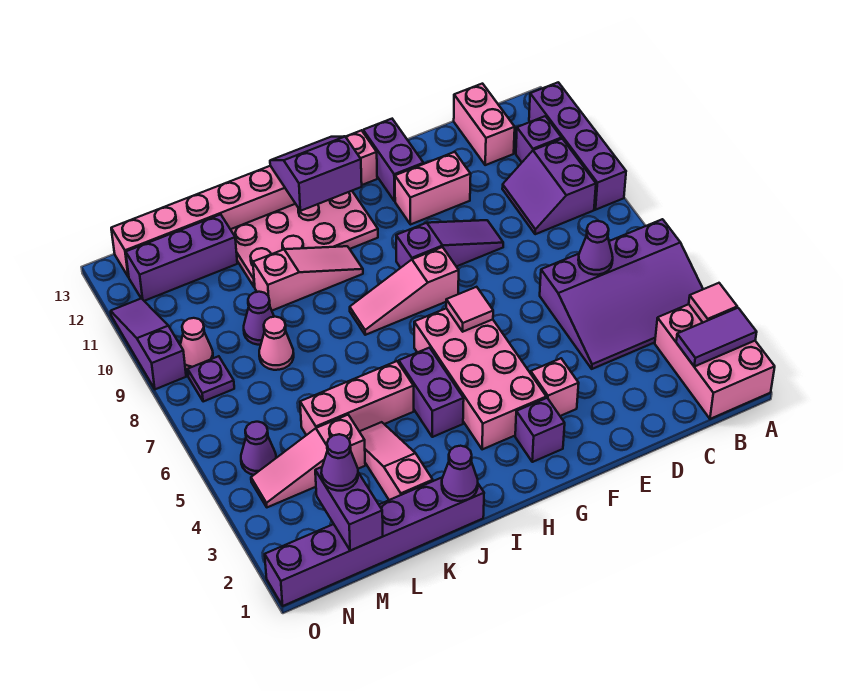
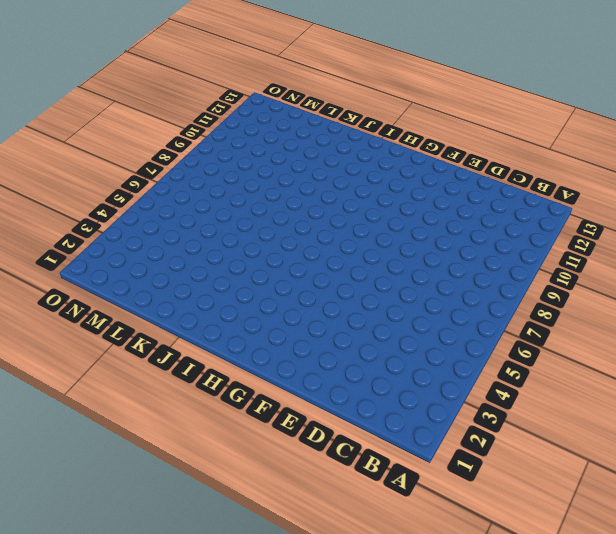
none -> pink brick A1:B3 level 1
none -> purple slope A4:D6 level 1 top 6
none -> purple brick A9:A12 level 1
none -> purple slope B9:C10 level 1 top B

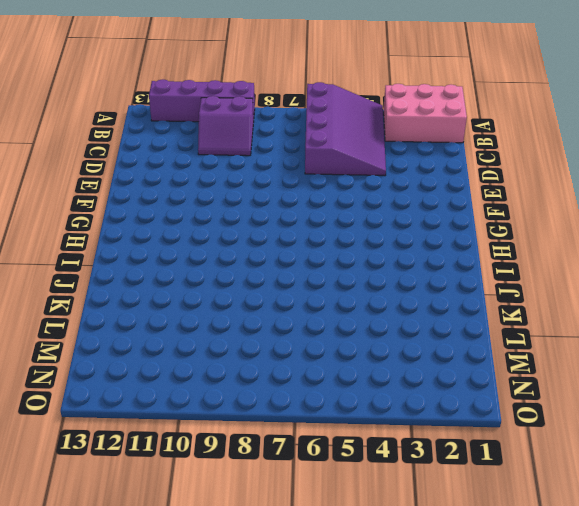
none -> purple brick B11 level 1
none -> pink brick C12:C13 level 1
none -> purple slope E9:G9 level 1 top G
none -> pink brick E11:F11 level 1

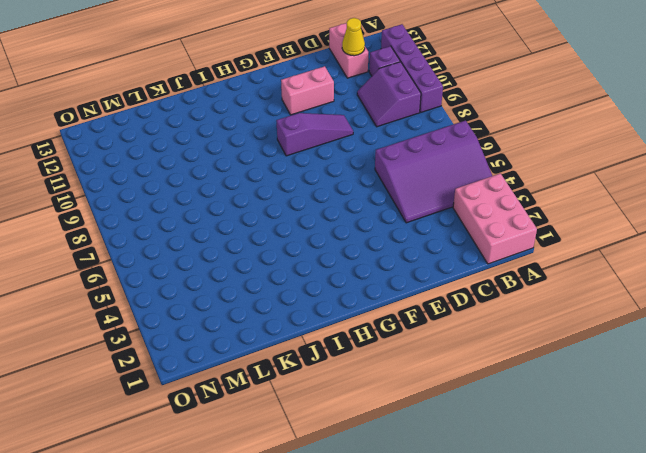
yellow cone C12 level 2 -> none
none -> pink brick F3 level 1
none -> purple brick F12:F13 level 1
none -> purple brick G2 level 1
none -> pink brick G3:H6 level 1

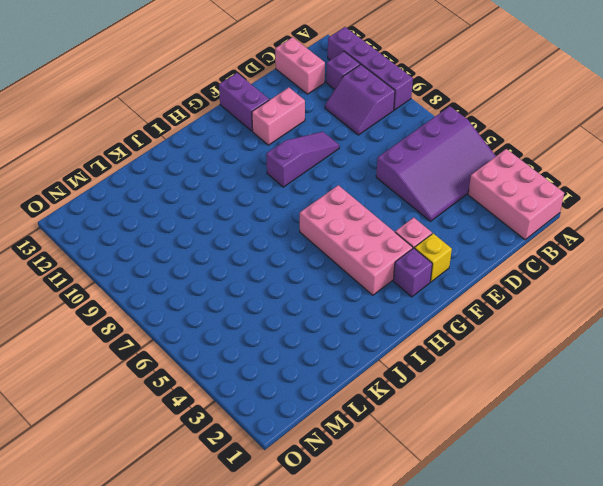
yellow brick F2 level 1 -> none
none -> pink slope G8:I8 level 1 top G
none -> pink brick G13:N13 level 1
none -> pink plate H11:K12 level 1
none -> purple brick I4:I5 level 1

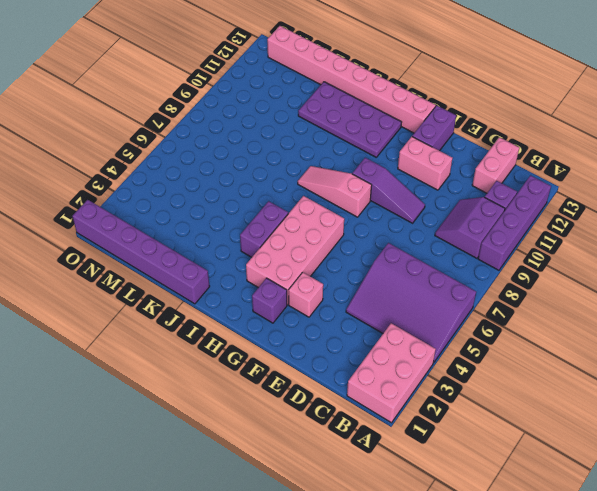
purple plate H11:K12 level 1 -> pink plate H11:K12 level 1
none -> pink slope I10:K10 level 1 top K
none -> pink brick J5:L5 level 1
none -> pink slope K2:K4 level 1 top 2
none -> pink slope L4:N4 level 1 top L

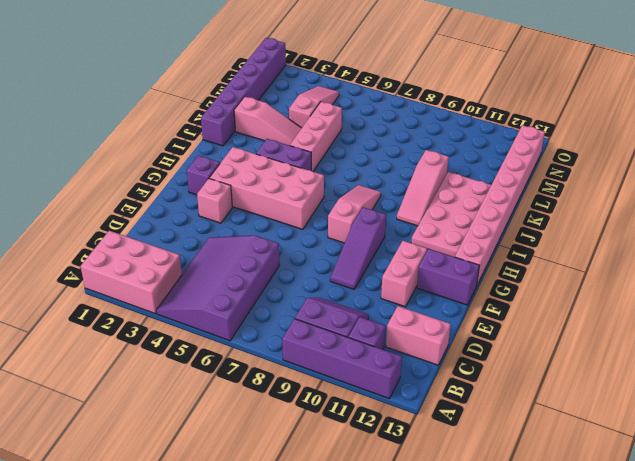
none -> pink cone L8 level 1
none -> purple cone L9 level 1
none -> purple brick L12:N12 level 1
none -> purple cone N5 level 1

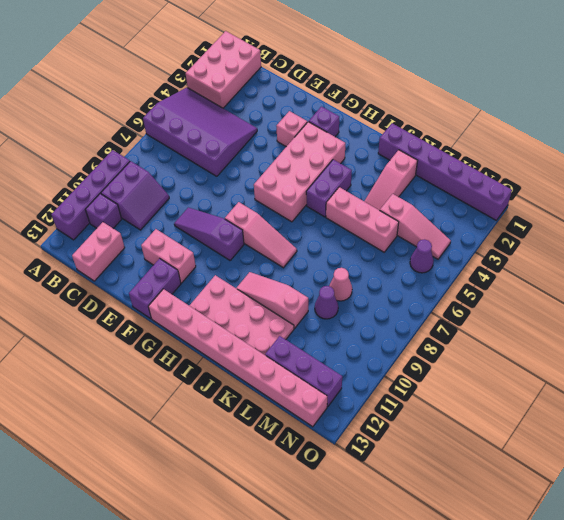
none -> purple plate N8 level 1
none -> pink cone N9 level 1
none -> purple slope O9:O11 level 1 top 9
none -> purple tile A2:B2 level 2

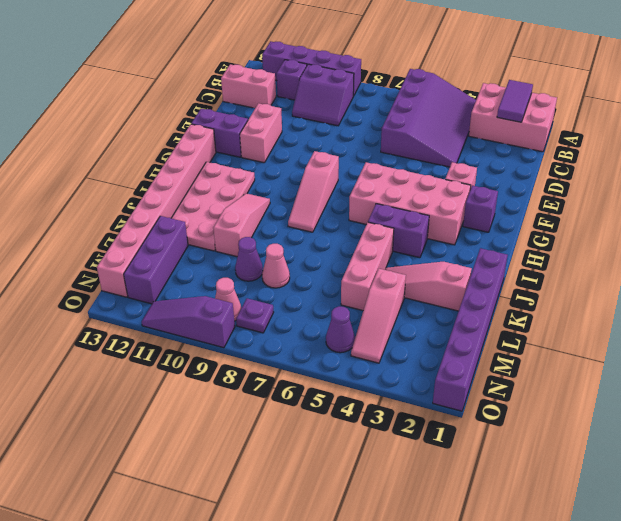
none -> purple slope E9:G9 level 1 top G
none -> pink tile A3 level 2
none -> purple cone C6 level 2
none -> pink tile G6 level 2

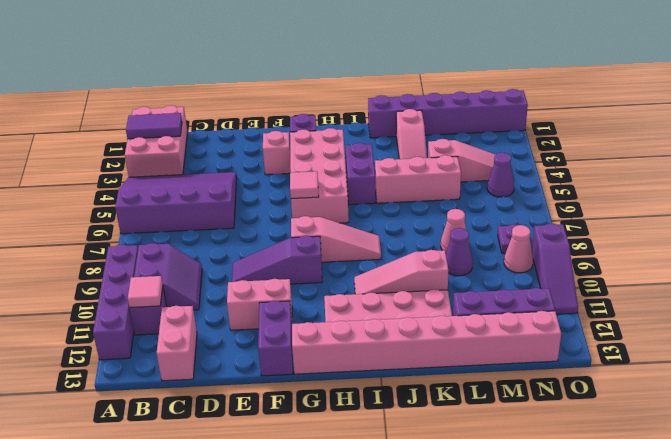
pink tile B11 level 2 -> pink tile A3 level 2
none -> purple cone C6 level 2
none -> purple slope H12:I13 level 2 top 12
none -> purple cone J1 level 2
none -> purple brick M1:M2 level 2

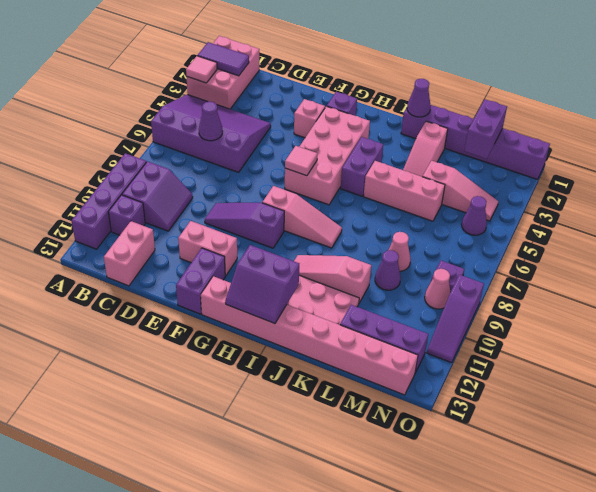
none -> purple cone M2 level 3

